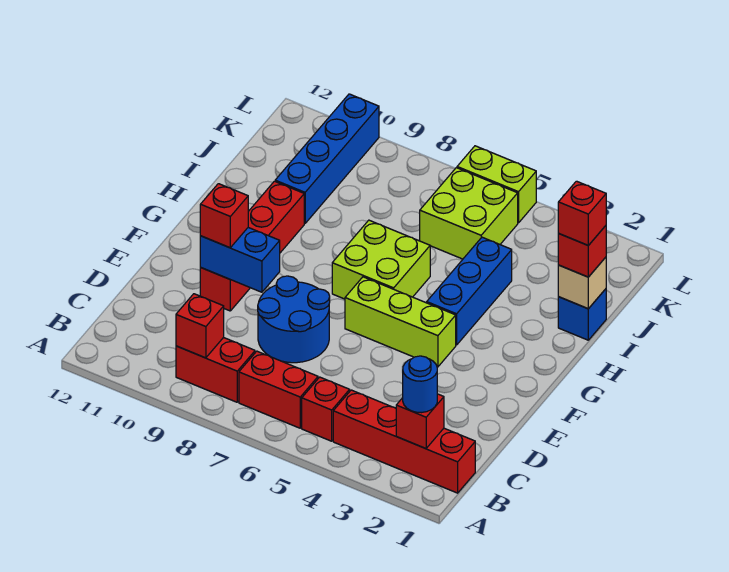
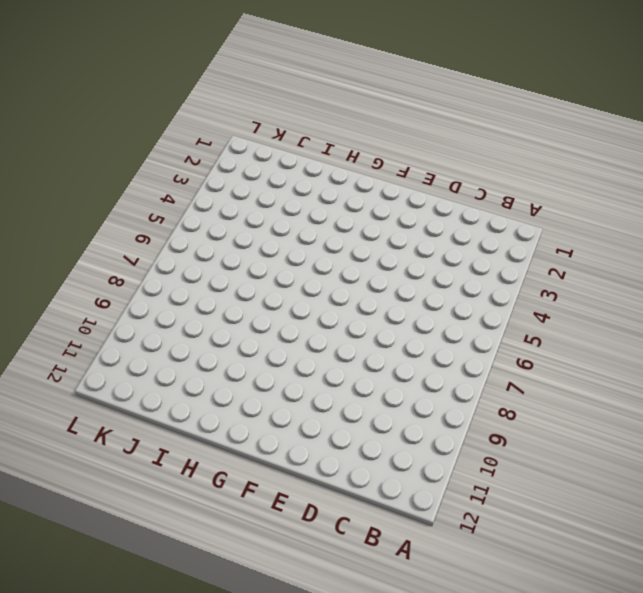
none -> red brick B1:B4 level 1
none -> red brick B5 level 1
none -> red brick B6:B7 level 1

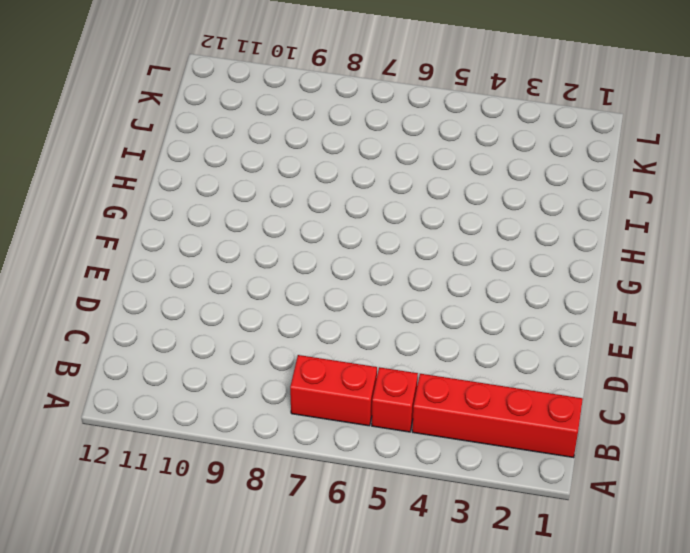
none -> red brick B8:B9 level 1
none -> blue round brick D7:E8 level 1
none -> red brick E10:H10 level 1

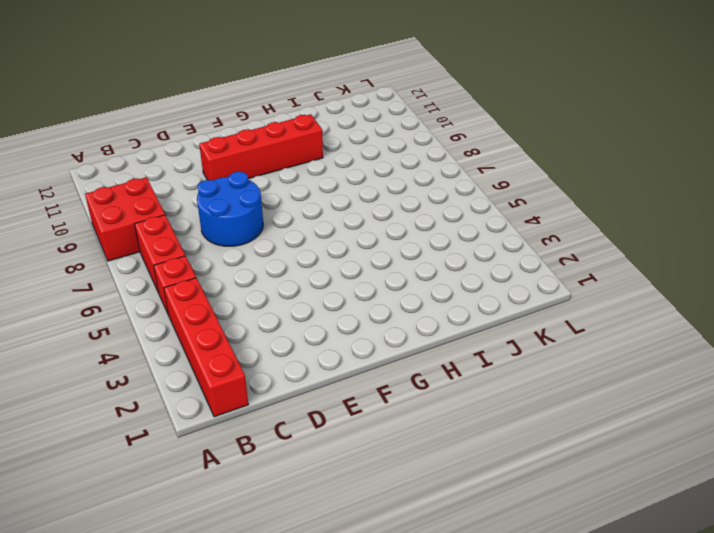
red brick A8:B9 level 1 -> red brick B8:B9 level 1
none -> lime brick F4:F6 level 1
none -> blue brick G4:I4 level 1
none -> lime brick G6:H7 level 1

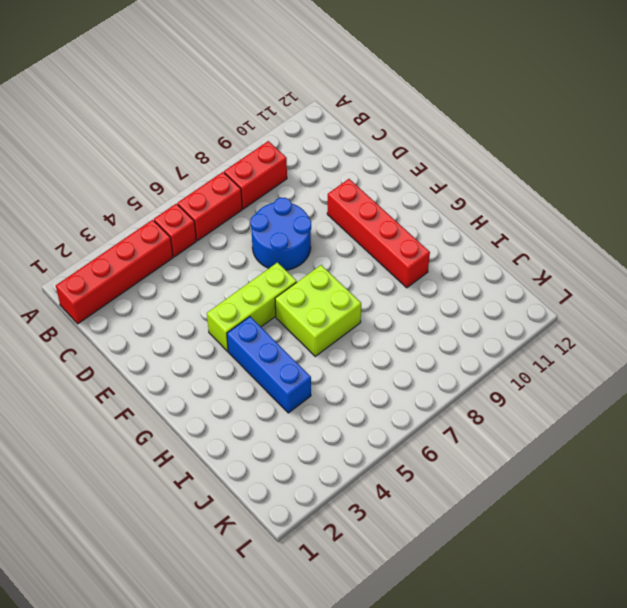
none -> blue brick I1 level 1
none -> blue brick I10:L10 level 1
none -> lime brick J5:K6 level 1

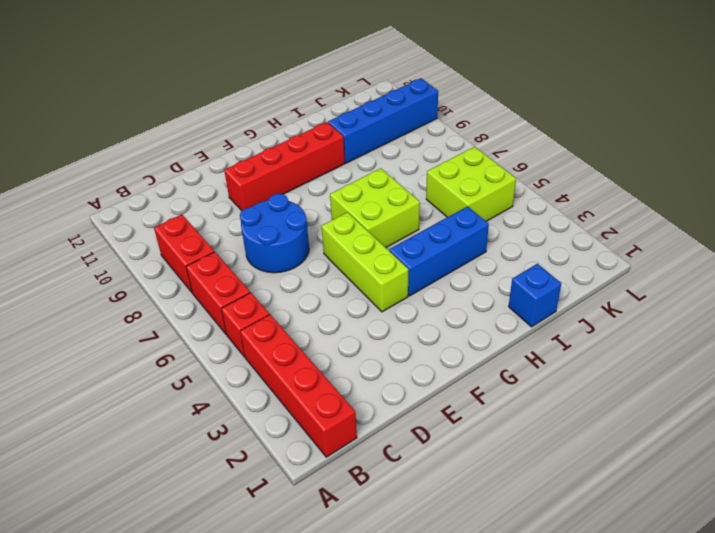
none -> lime brick L5:L6 level 1
none -> red brick B2 level 2
none -> red brick B9 level 2

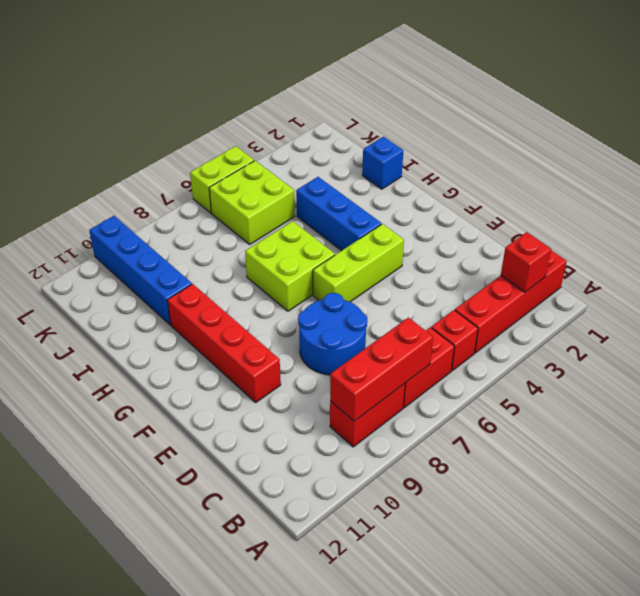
red brick B7:B9 level 2 -> red brick B9 level 2
none -> blue brick E9:E10 level 2
none -> tan brick I1 level 2
none -> blue round brick B2 level 3

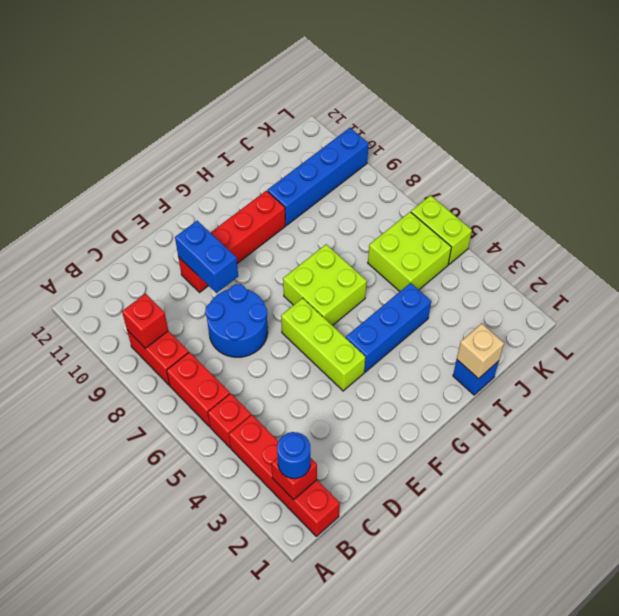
none -> red brick E10 level 3
none -> red brick I1 level 3
none -> red brick I1 level 4

